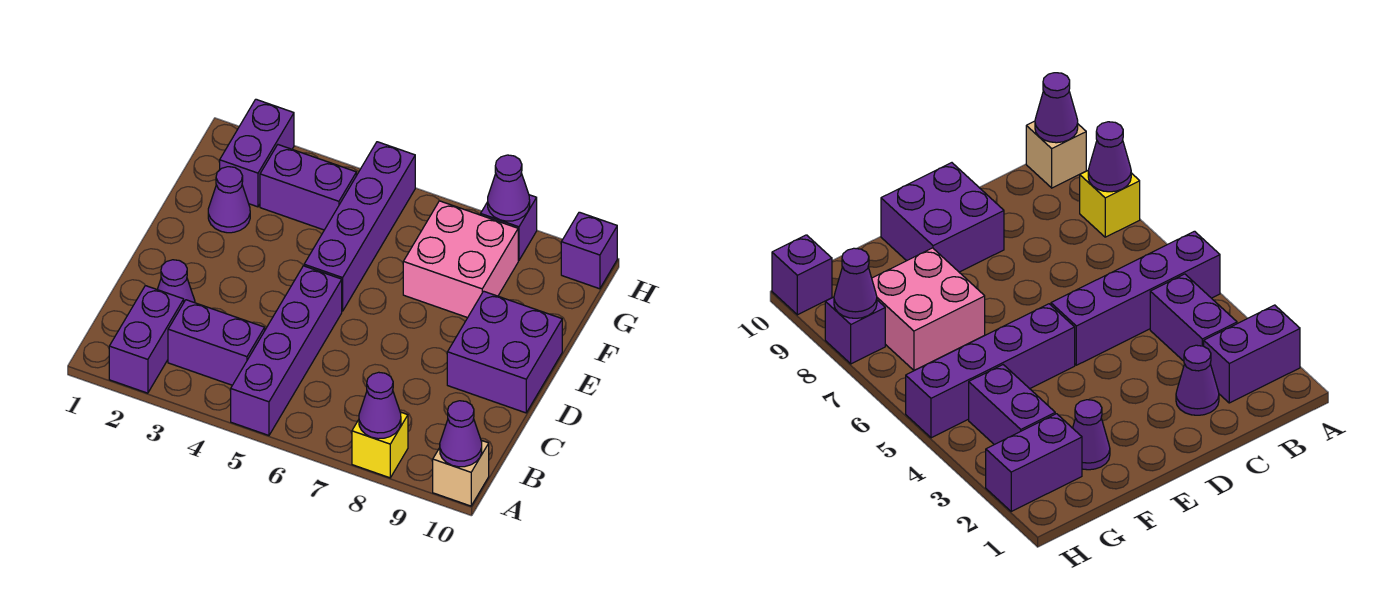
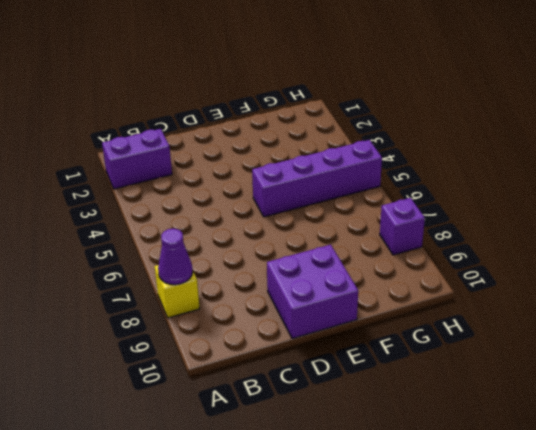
none -> purple brick A5:D5 level 1
none -> tan brick A10 level 1
none -> purple brick B3:B4 level 1

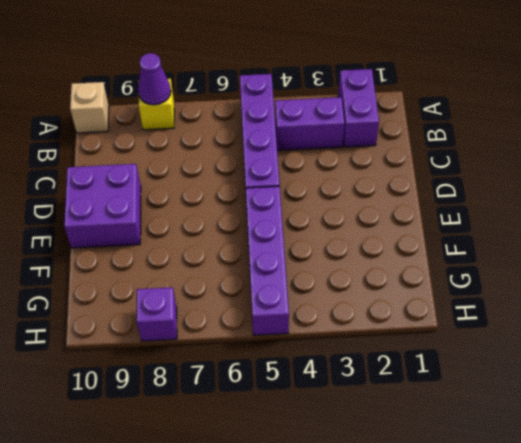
none -> purple cone C2 level 1
none -> purple cone F2 level 1
none -> pink brick F7:G8 level 1

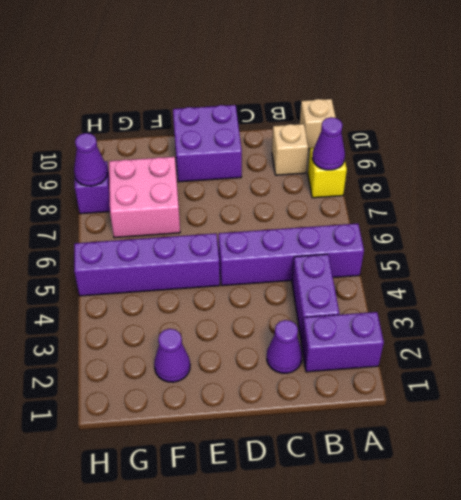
tan brick B9 level 1 -> none
none -> purple brick G2:H2 level 1
none -> purple brick G3:G4 level 1
none -> purple brick H10 level 1

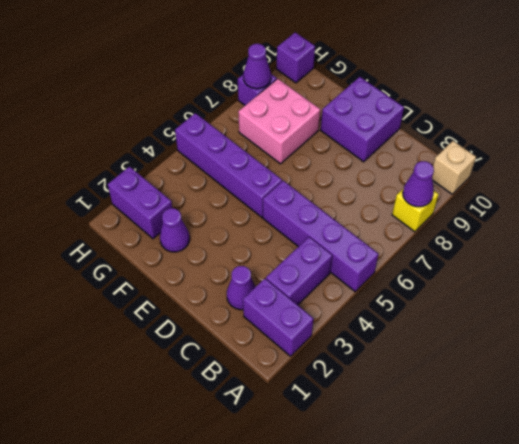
none -> purple brick G3:G4 level 1
none -> purple cone A10 level 2

